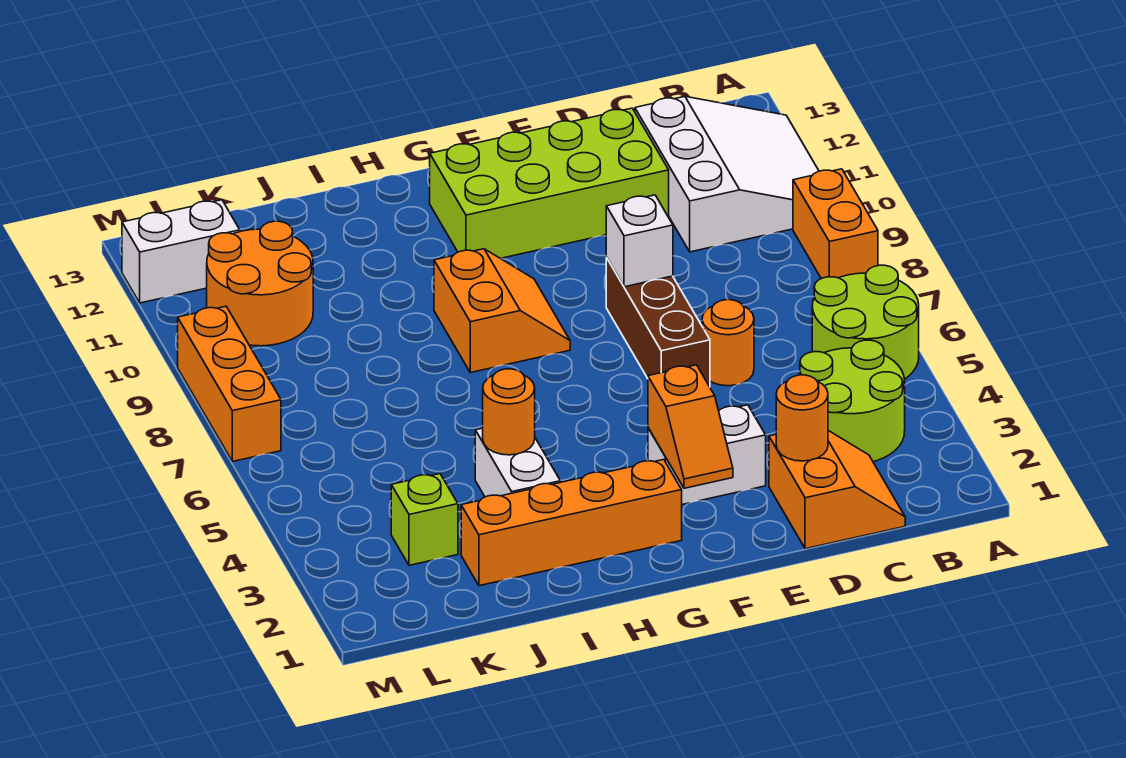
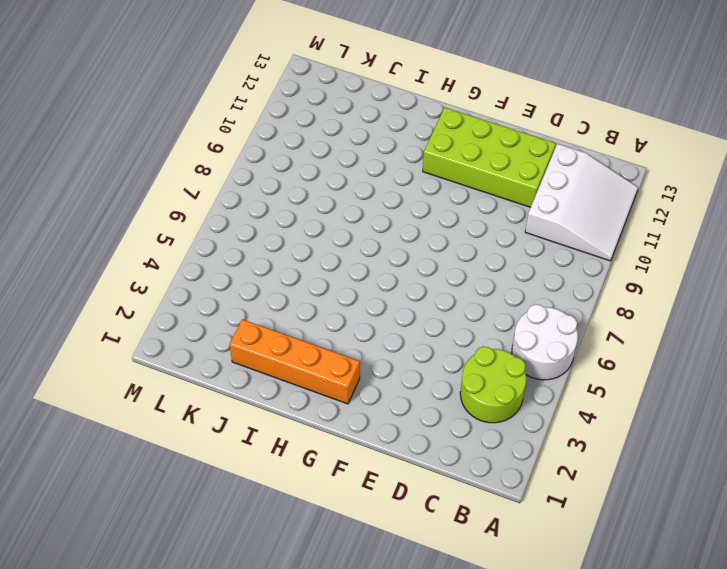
white round brick A5:B6 level 1 -> lime round brick A5:B6 level 1
none -> orange brick A8:A9 level 1
none -> orange slope C1:D2 level 1 top D
none -> orange round brick D6 level 1

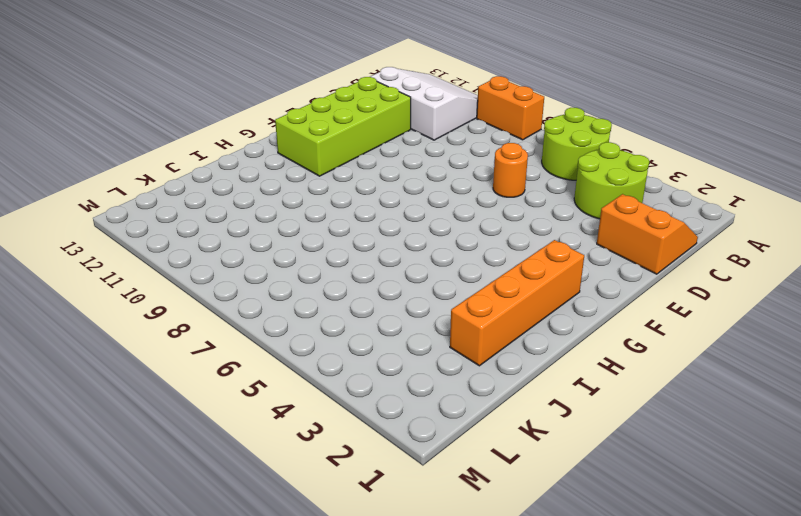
none -> white brick E3:F3 level 1
none -> brown brick E6:E8 level 1
none -> orange slope G8:H9 level 1 top H

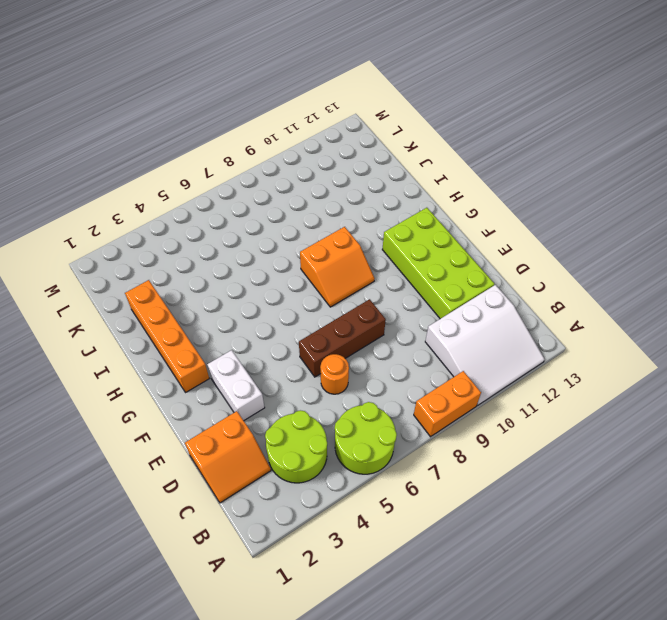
none -> white brick I3:I4 level 1
none -> lime brick K3 level 1
none -> orange round brick K10:L11 level 1

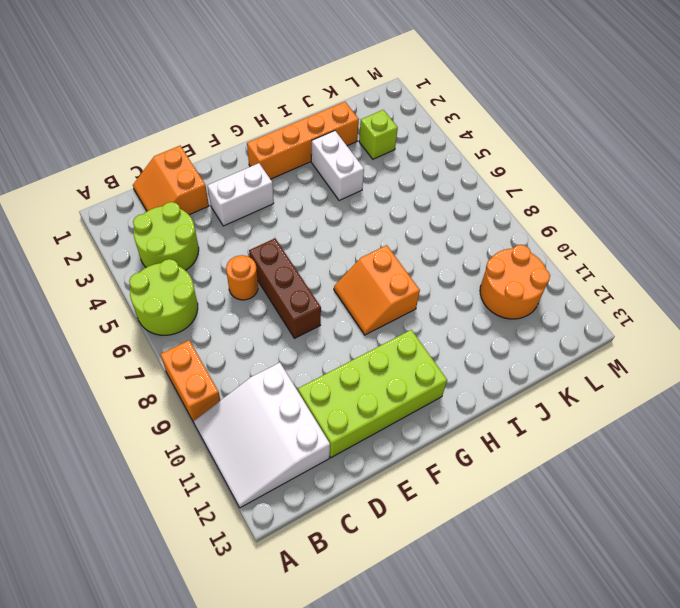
none -> white brick L12:M12 level 1
none -> orange brick M7:M9 level 1
none -> orange round brick D2 level 2

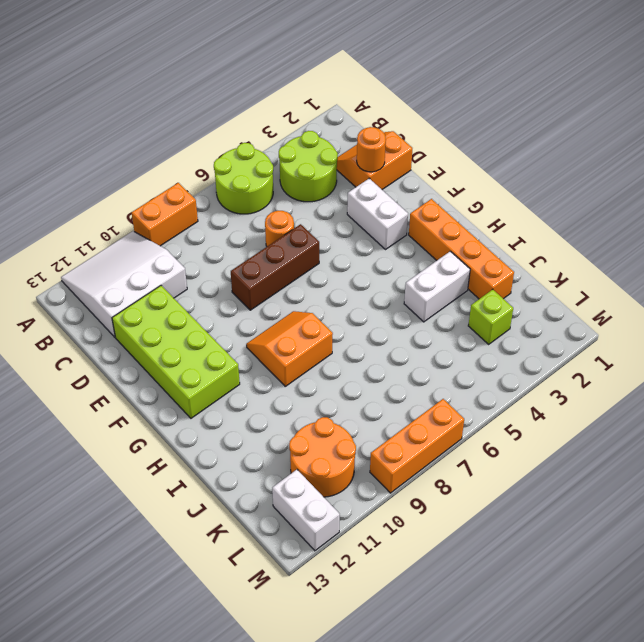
none -> white brick E8 level 2
none -> orange slope F2:F3 level 2 top 3
none -> orange round brick I4 level 2

